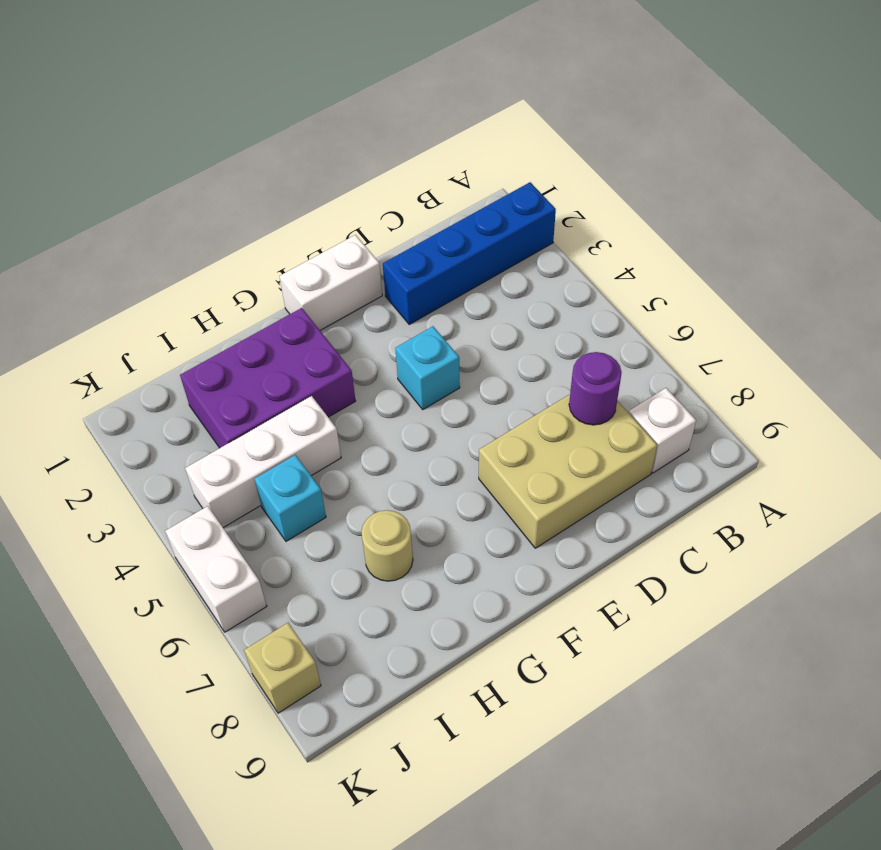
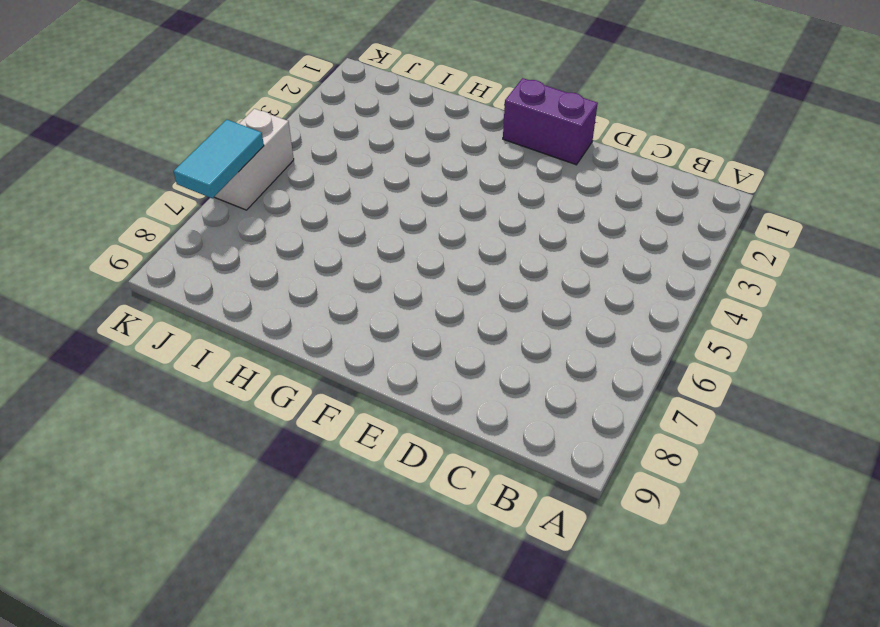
purple brick E1:F1 level 1 -> white brick E1:F1 level 1
cyan tile K6:K7 level 2 -> none
none -> blue brick A2:D2 level 1
none -> white brick B8 level 1
none -> tan brick C7:E8 level 1

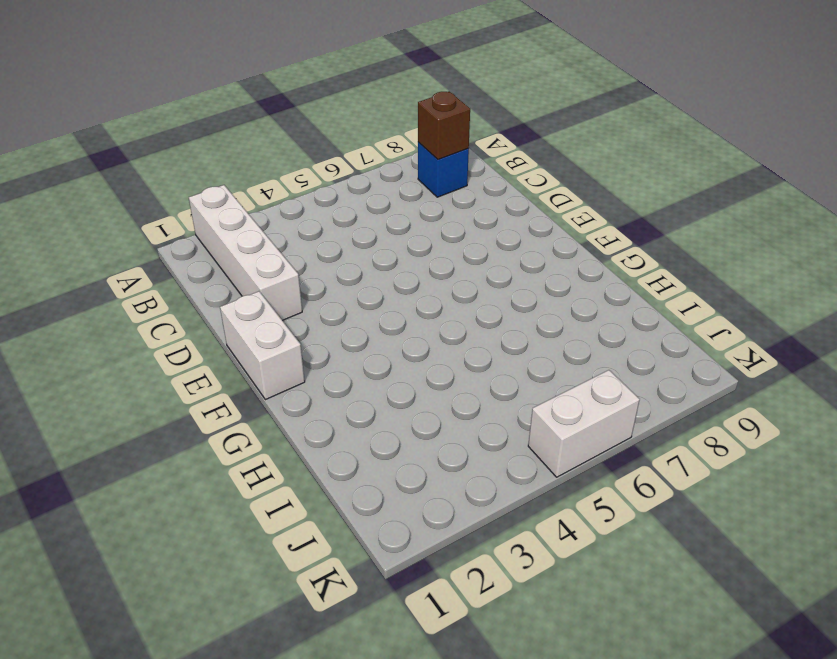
white brick A2:D2 level 1 -> blue brick A2:D2 level 1
blue brick B8 level 1 -> white brick B8 level 1
brown brick B8 level 2 -> none
none -> tan brick C7:E8 level 1
none -> cyan brick E4 level 1
none -> purple brick G2:I3 level 1

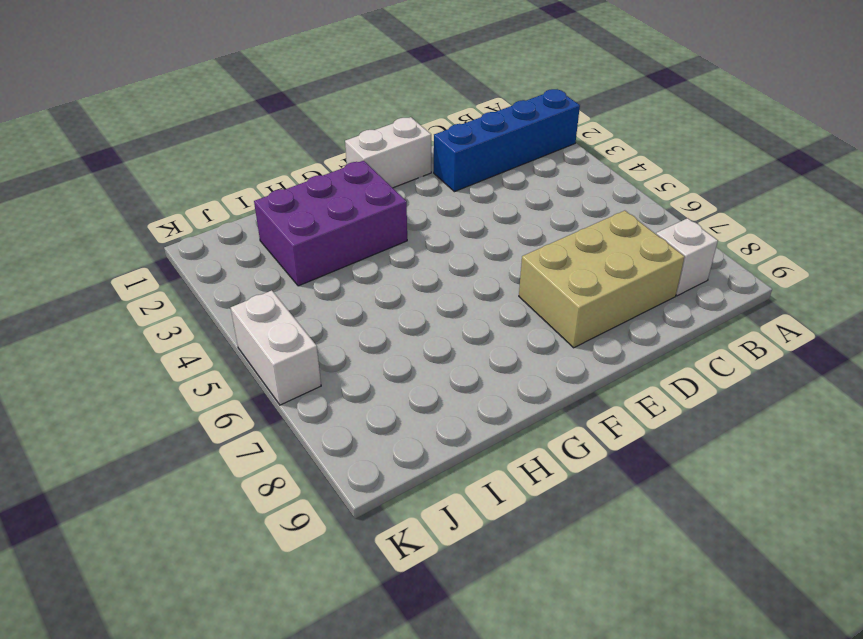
none -> cyan brick E4 level 1
none -> white brick H4:J4 level 1
none -> tan round brick H7 level 1

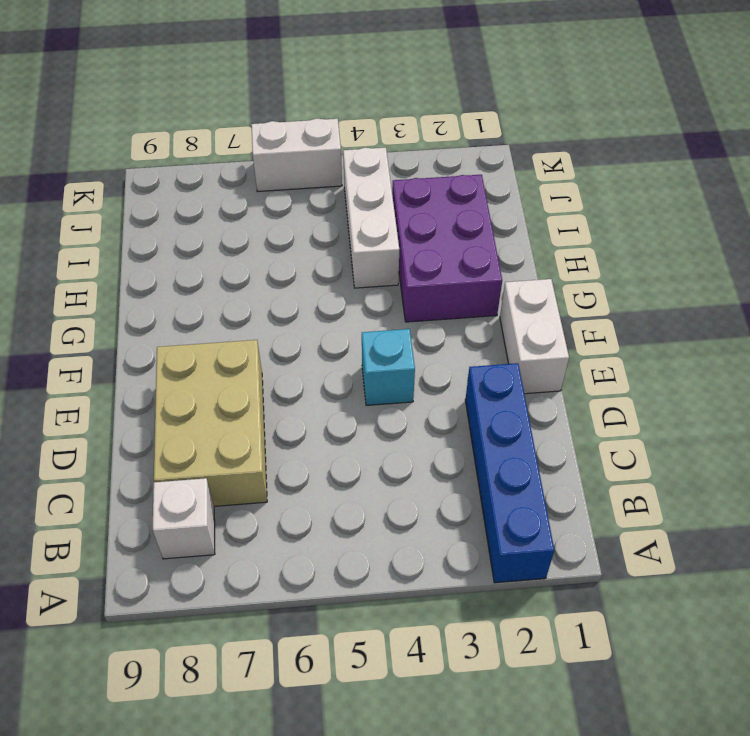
none -> tan round brick H7 level 1
none -> cyan brick I5 level 1
none -> tan brick K8 level 1

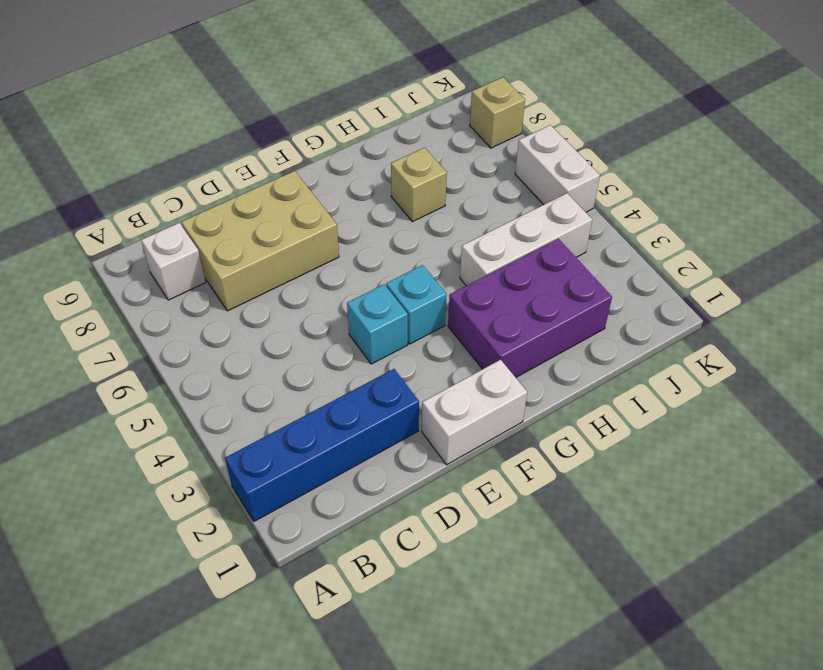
cyan brick F4 level 1 -> cyan brick I5 level 1
tan brick H7 level 1 -> tan round brick H7 level 1
none -> purple round brick C7 level 2

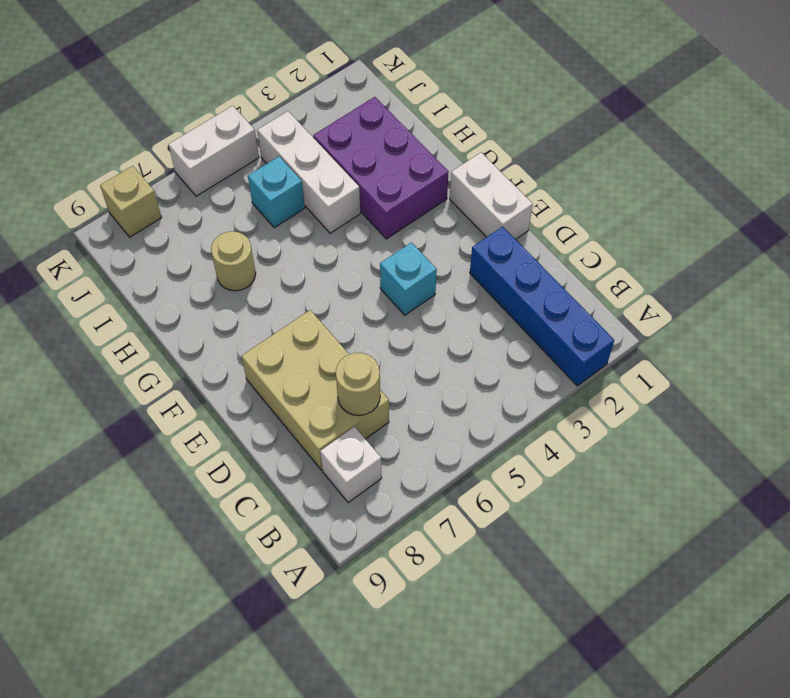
tan round brick C7 level 2 -> purple round brick C7 level 2

